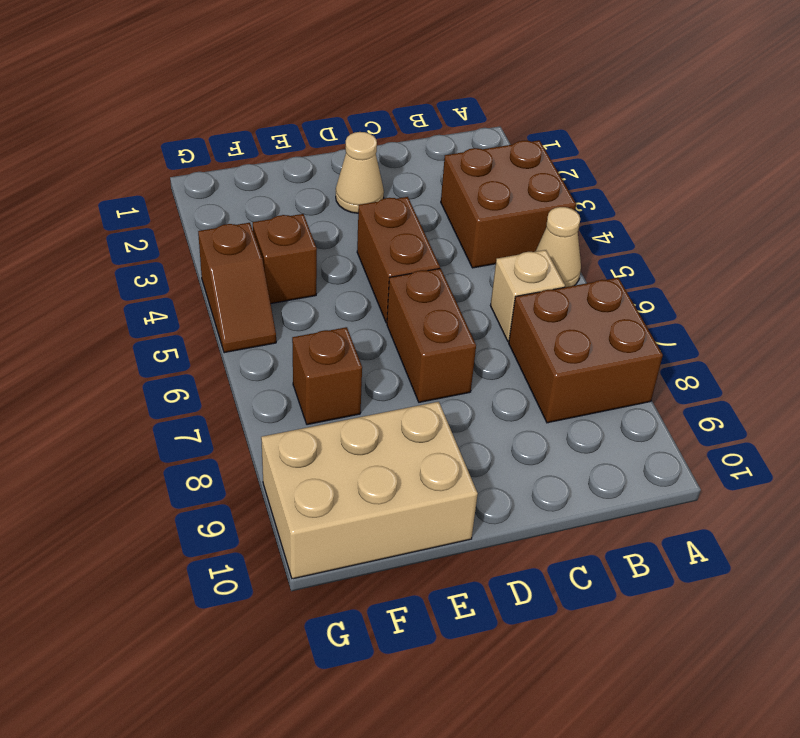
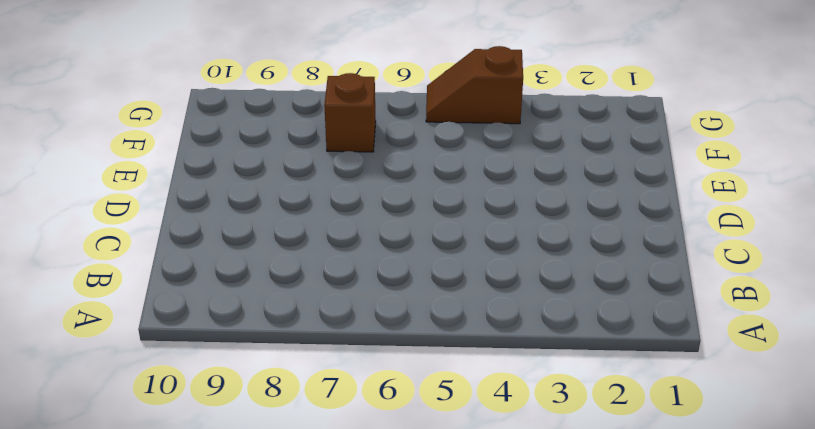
none -> brown brick A3:B4 level 1
none -> tan cone A5 level 1

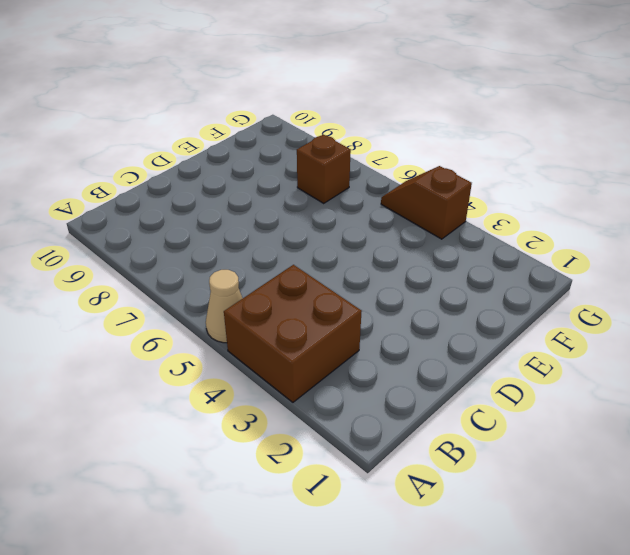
none -> brown brick A7:B8 level 1
none -> tan brick B6 level 1

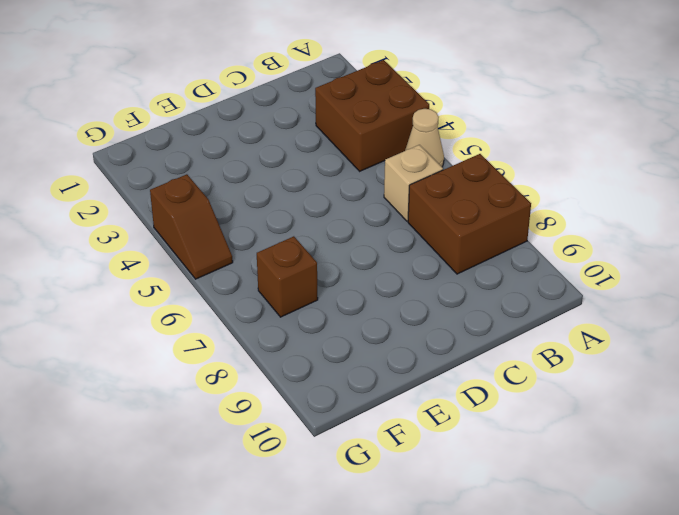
none -> tan cone D2 level 1
none -> brown brick D4:D5 level 1

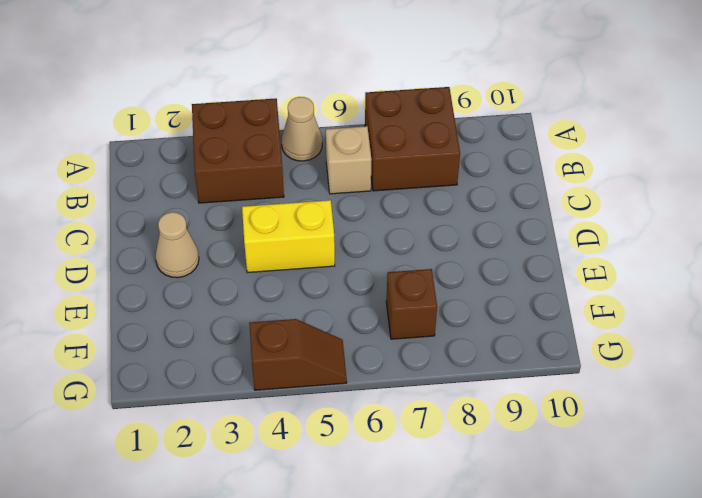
yellow brick D4:D5 level 1 -> brown brick D4:D5 level 1
none -> brown brick D6:D7 level 1
none -> tan brick E9:G10 level 1

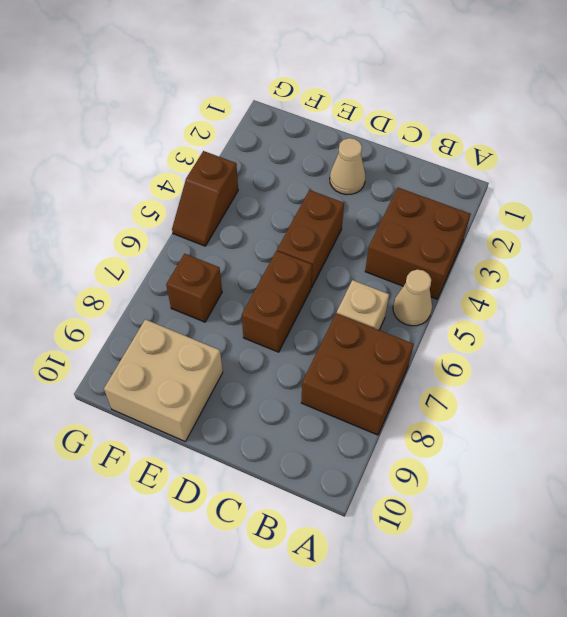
tan brick E9:F10 level 1 -> tan brick E9:G10 level 1
none -> brown brick F4 level 1

